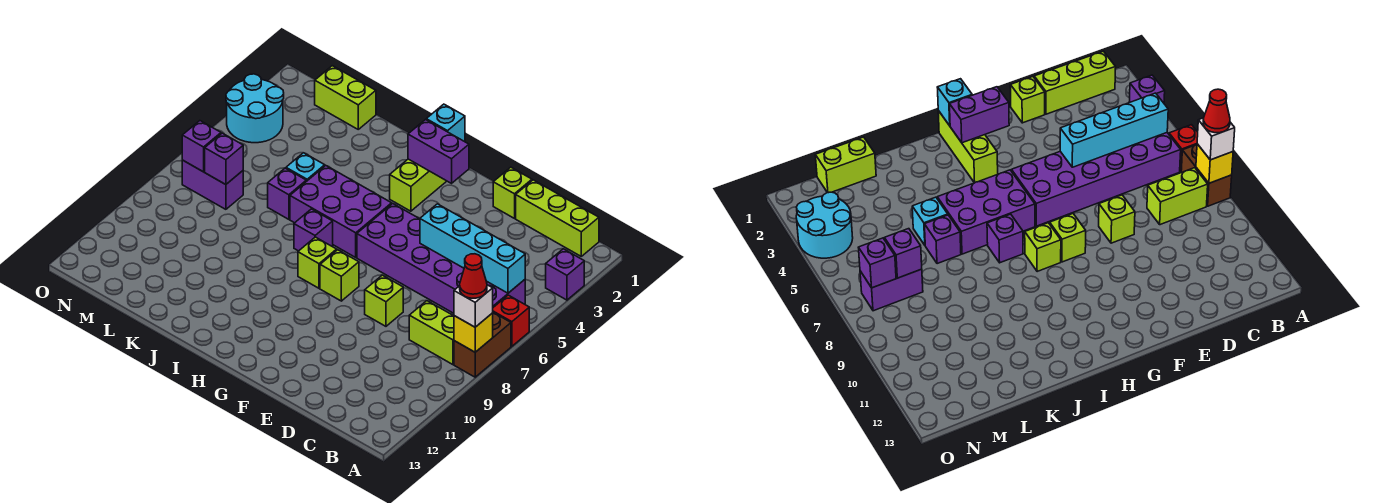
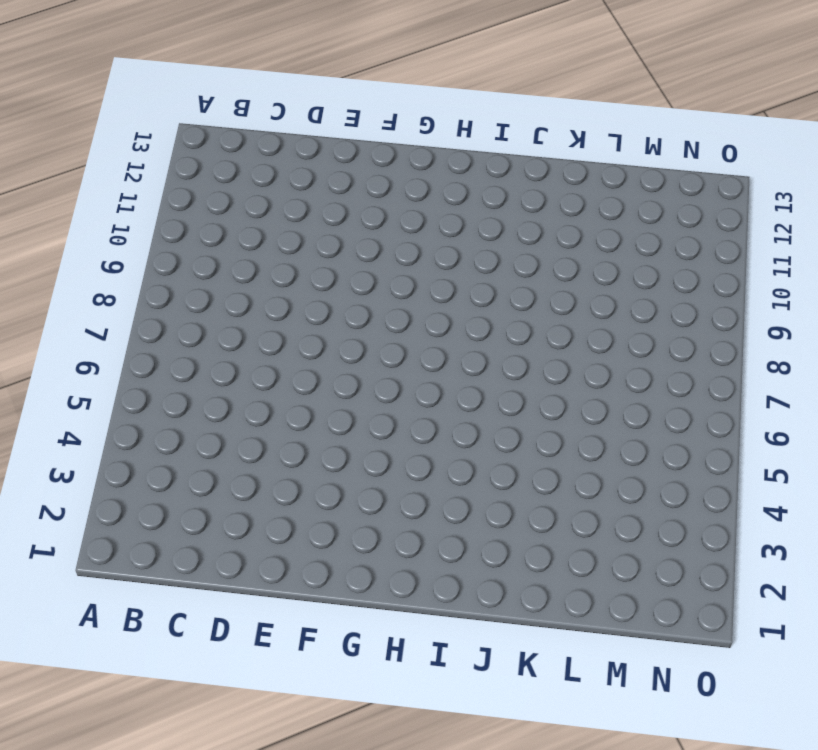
none -> purple brick A3 level 1
none -> red brick A6 level 1
none -> brown brick A7:A8 level 1

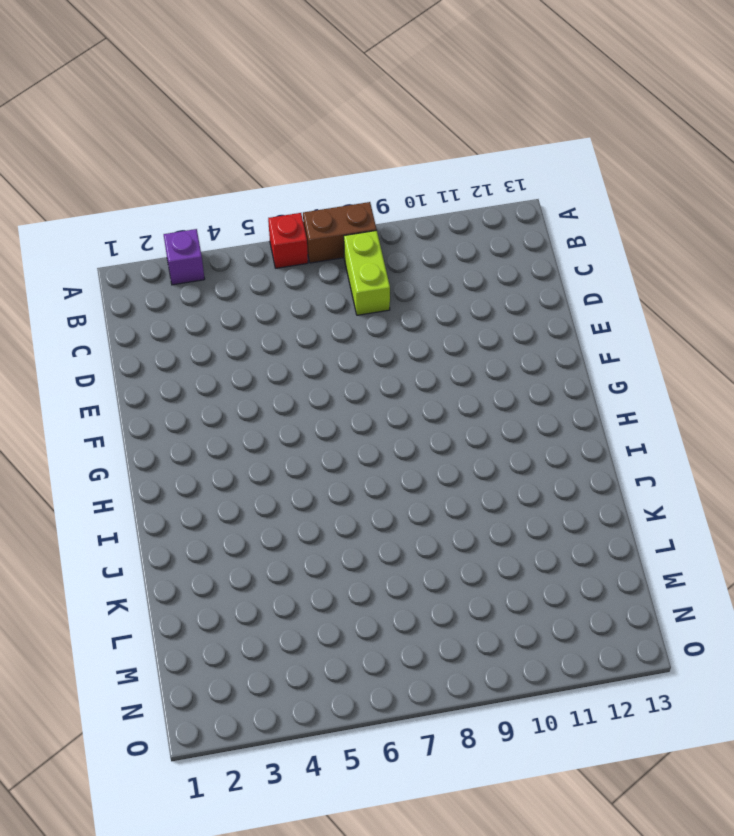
none -> lime brick B1:D1 level 1
none -> purple brick B5:G6 level 1
none -> lime brick E1 level 1

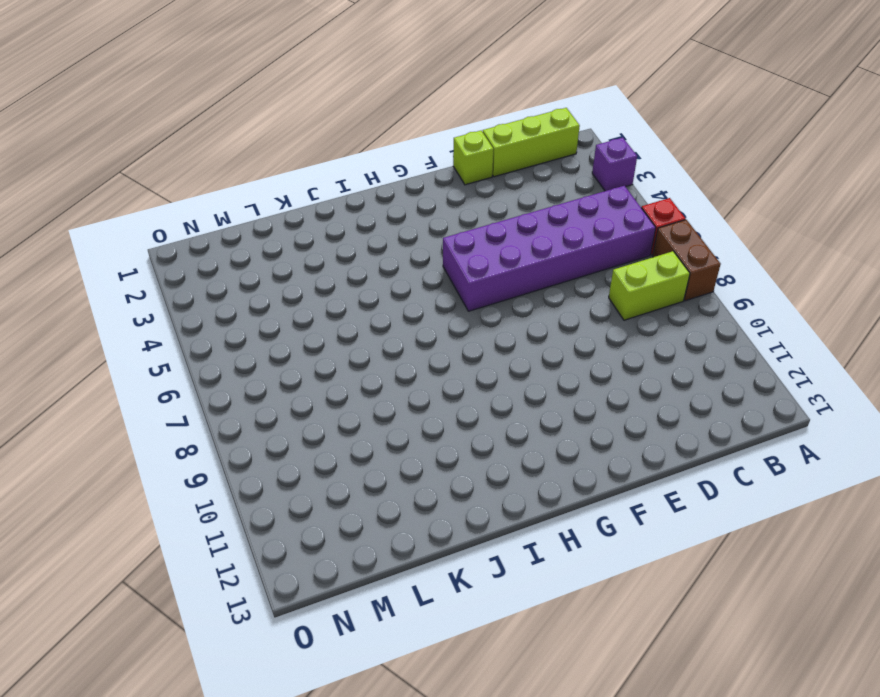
none -> lime brick E8 level 1
none -> lime brick G8 level 1
none -> lime brick H1:H3 level 1

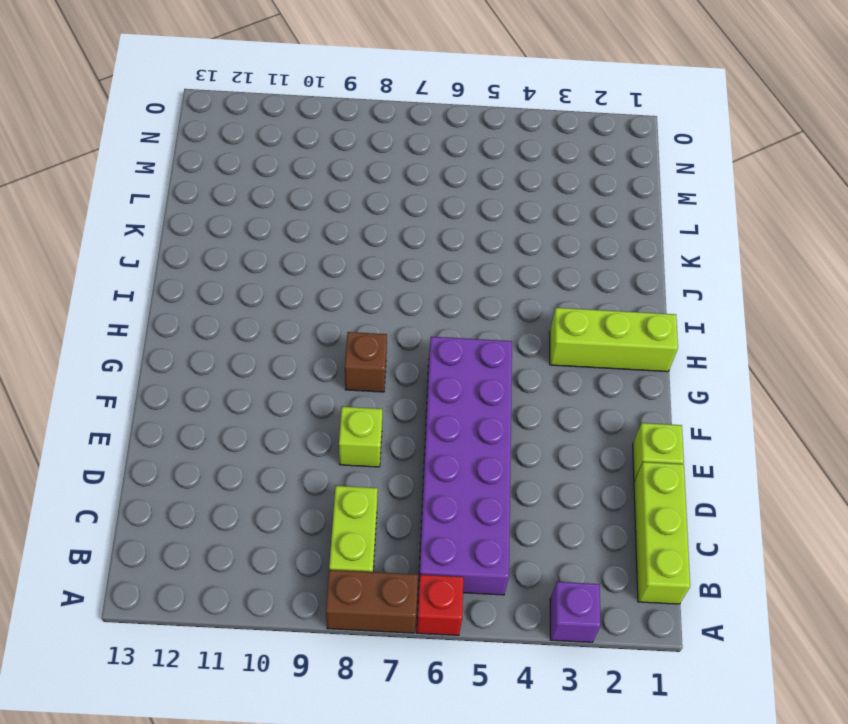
brown brick G8 level 1 -> lime brick G8 level 1
none -> purple brick H5:J6 level 1
none -> lime brick H8 level 1
none -> purple brick I7 level 1

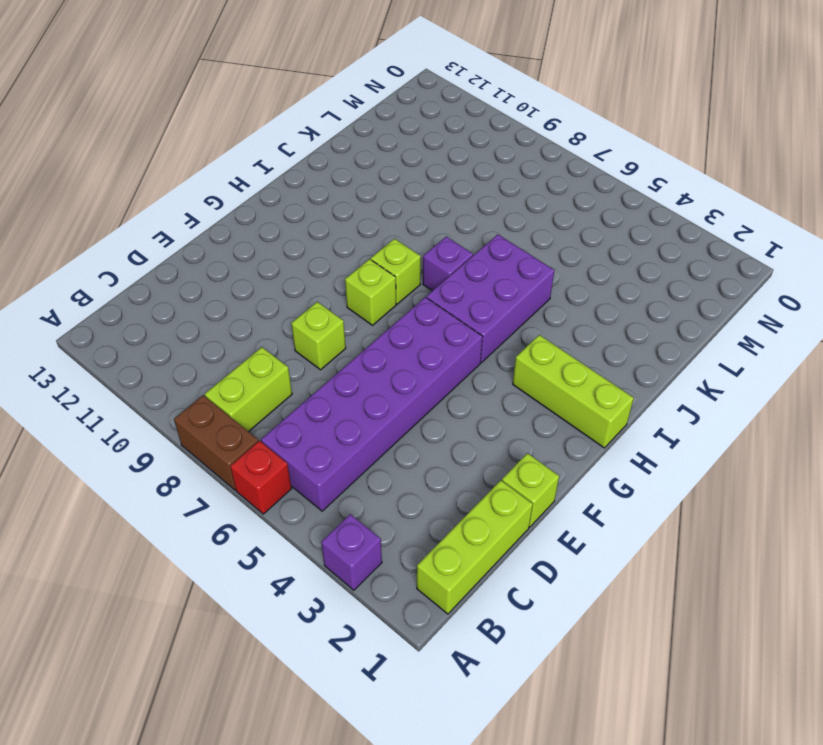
none -> cyan brick K5 level 1
none -> purple brick K6 level 1
none -> lime brick L1:M1 level 1

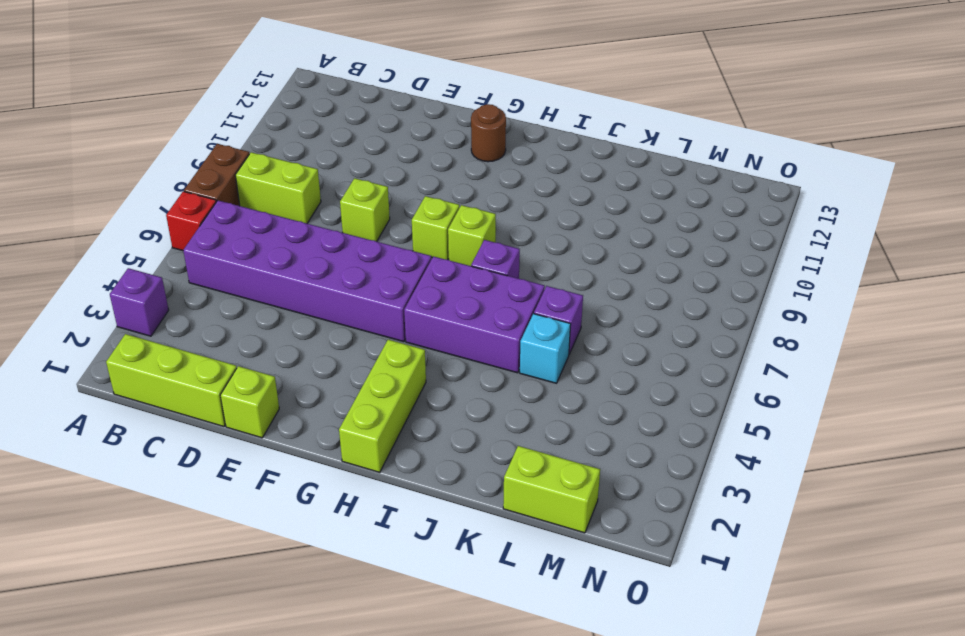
brown round brick G12 level 1 -> none
none -> purple brick M7:N7 level 1
none -> cyan round brick N3:O4 level 1
none -> yellow brick A8 level 2

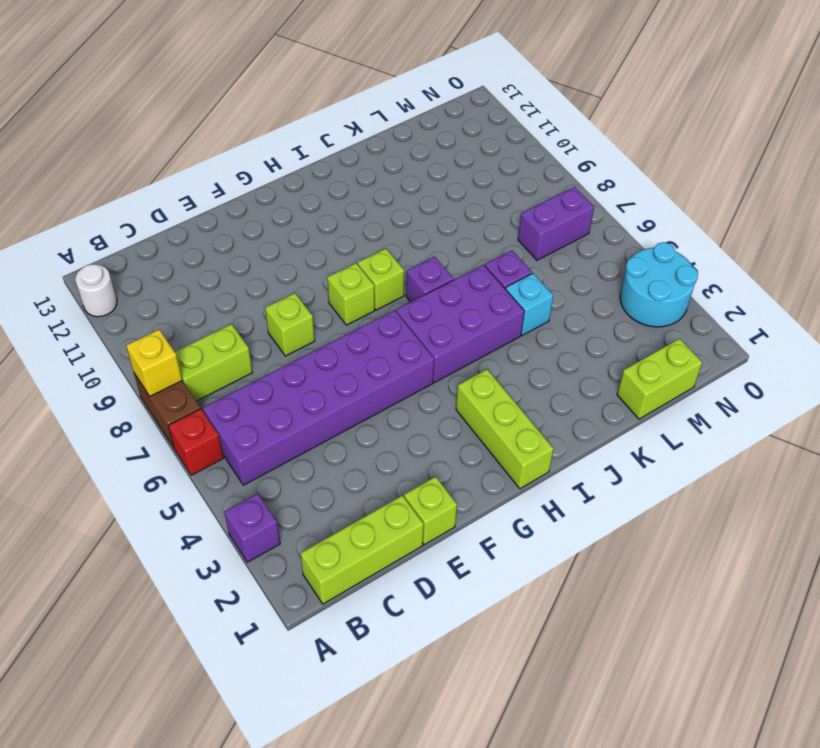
white round brick A12 level 1 -> none
none -> cyan brick B5:E5 level 2
none -> purple brick G2:H2 level 2
none -> cyan brick H1 level 2

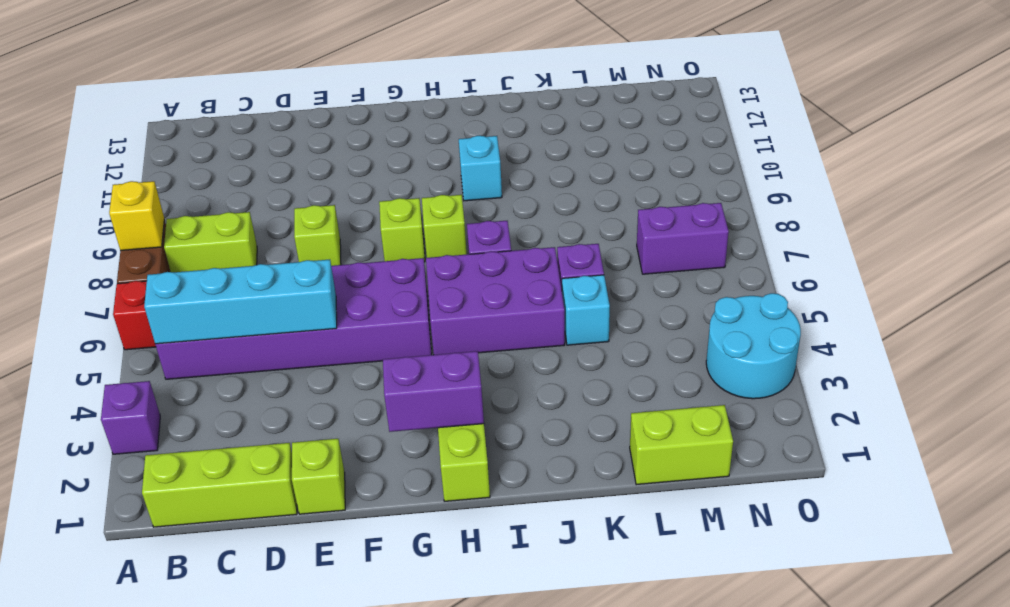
cyan brick I10 level 1 -> cyan brick H1 level 2
none -> purple brick M7 level 2
none -> purple brick N7 level 2
none -> white brick A8 level 3

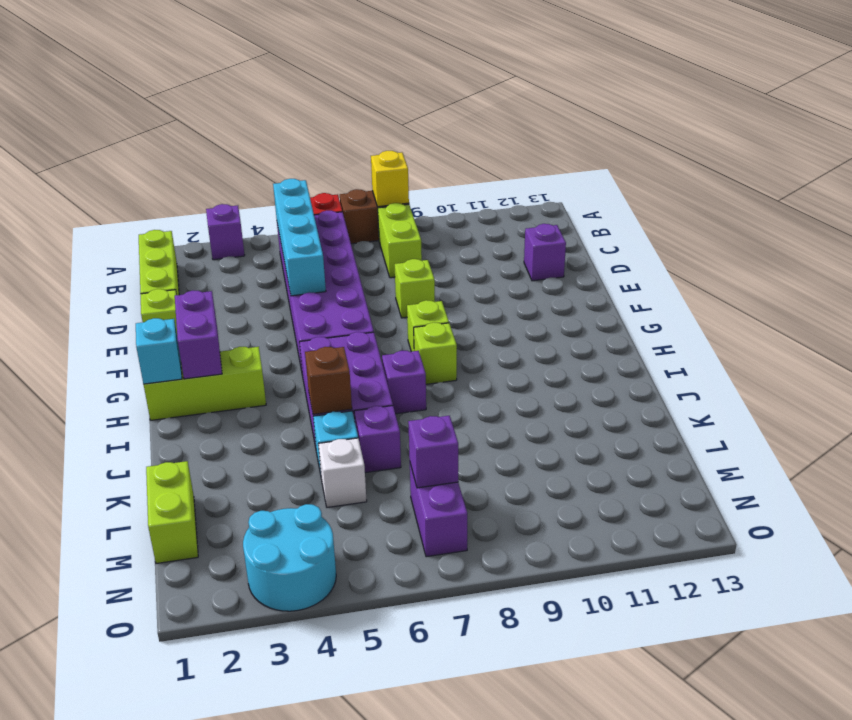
purple brick D12 level 1 -> purple brick N7 level 2
brown brick J5 level 2 -> none
white brick L5 level 1 -> white brick A8 level 3
none -> red cone A8 level 4

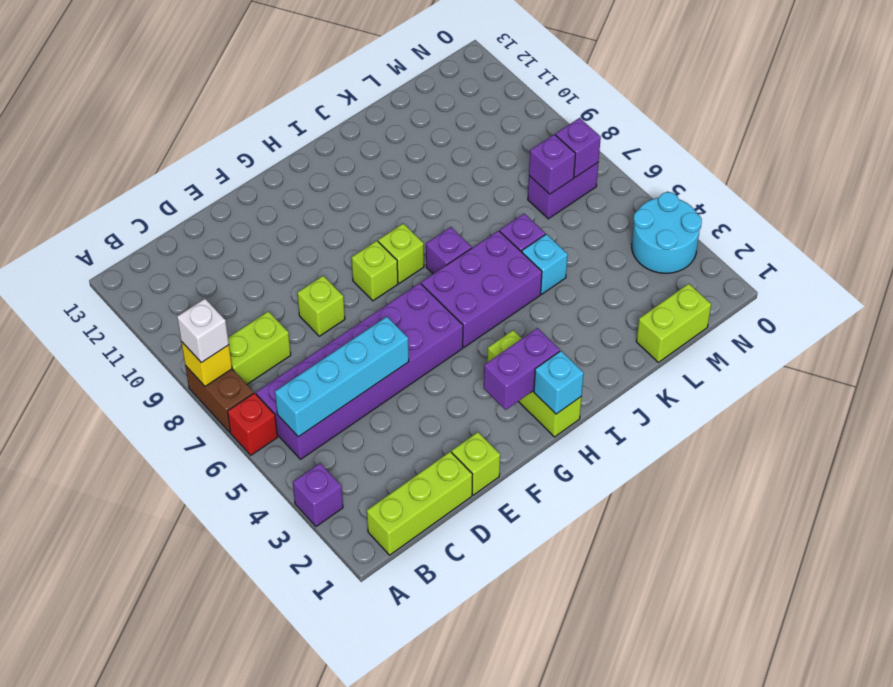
none -> red cone A8 level 4

